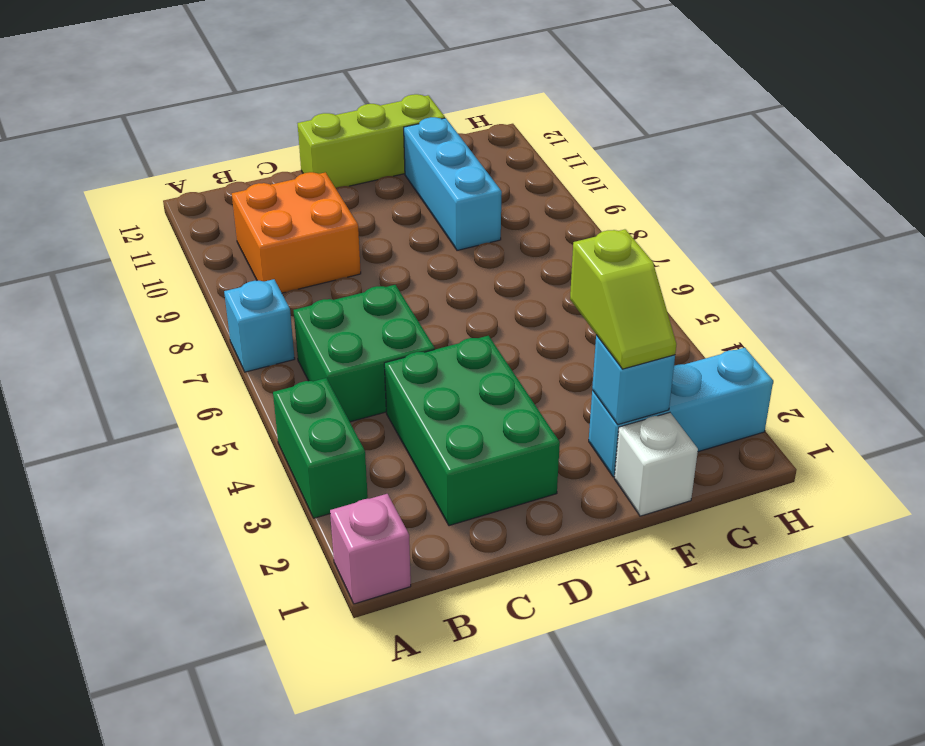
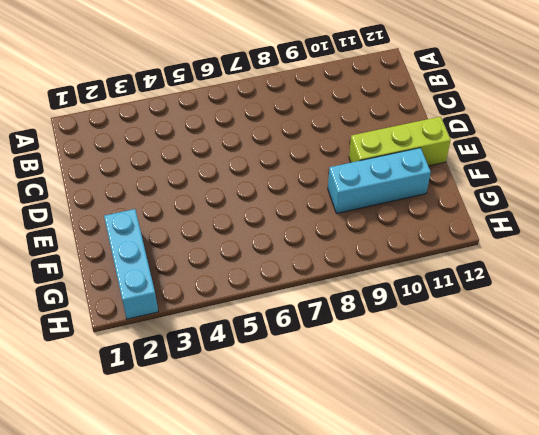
lime brick E10:E12 level 1 -> lime brick D12:F12 level 1
none -> pink brick A1 level 1
none -> green brick A3:A4 level 1
none -> cyan brick A7 level 1

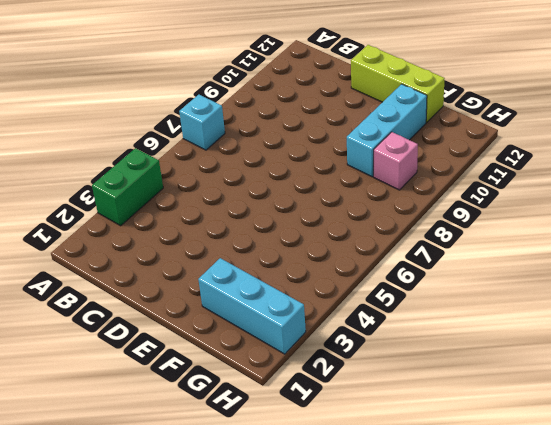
pink brick G9 level 1 -> pink brick A1 level 1
none -> green brick B5:C6 level 1
none -> orange brick B9:C10 level 1
none -> green brick C2:D4 level 1

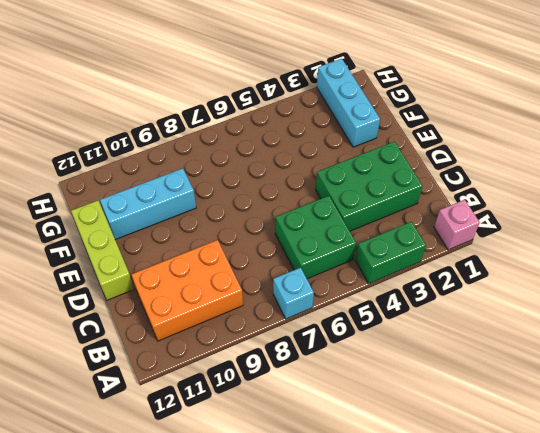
orange brick B9:C11 level 1 -> orange brick B9:C10 level 1
none -> white brick F1 level 1
none -> cyan brick F2 level 2
none -> lime slope F2:F3 level 3 top 3

